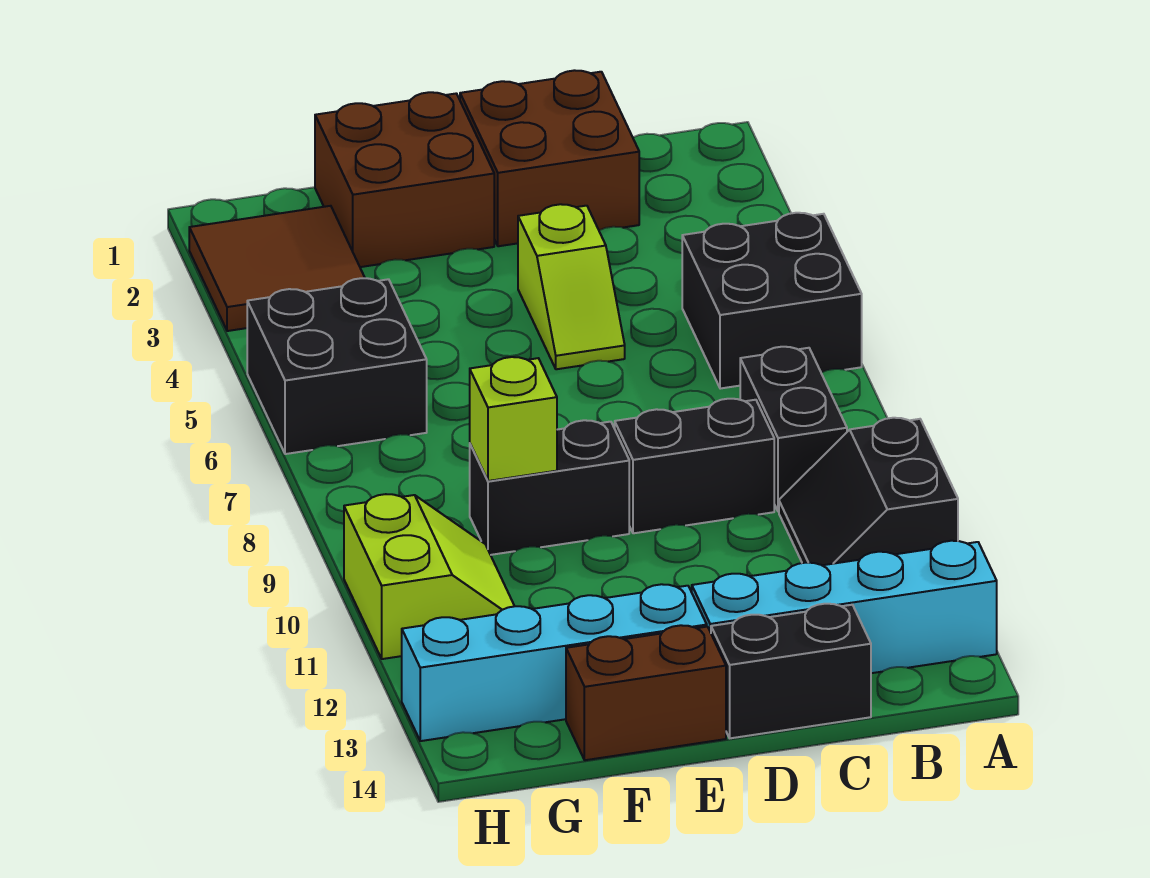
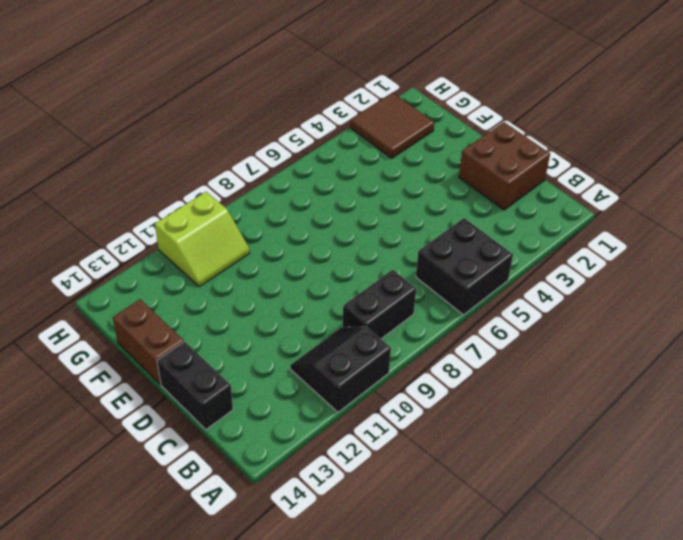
none -> cyan brick A13:D13 level 1
none -> black brick C9:D9 level 1
none -> lime slope D4:D5 level 1 top 4

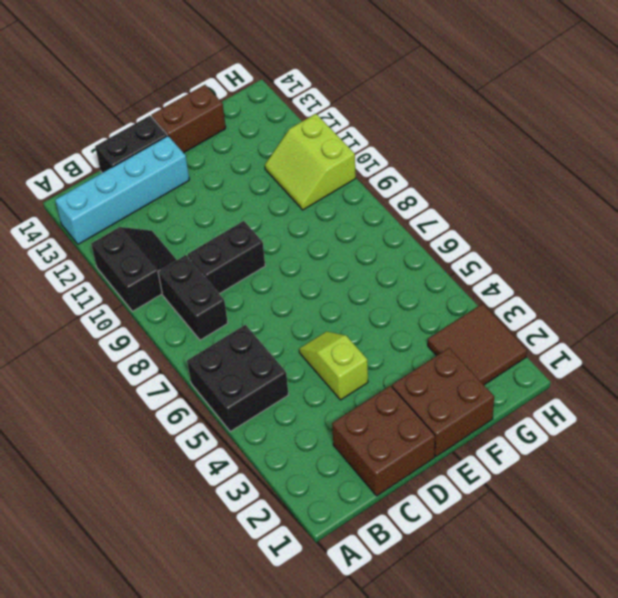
none -> black brick E9:F9 level 1
none -> cyan brick E13:H13 level 1
none -> black brick G5:H6 level 1

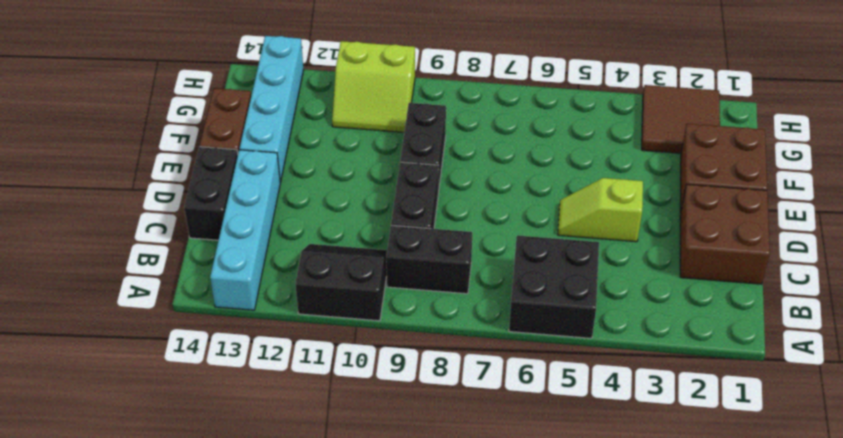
none -> black brick G5:H6 level 1
none -> lime brick F9 level 2

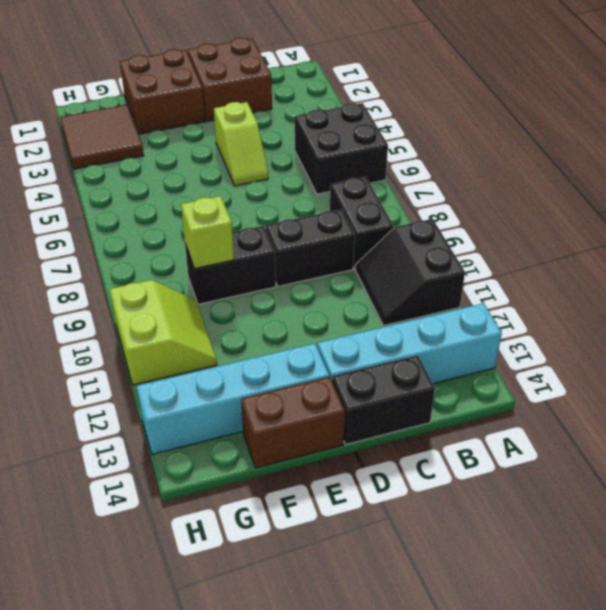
none -> black brick G5:H6 level 1

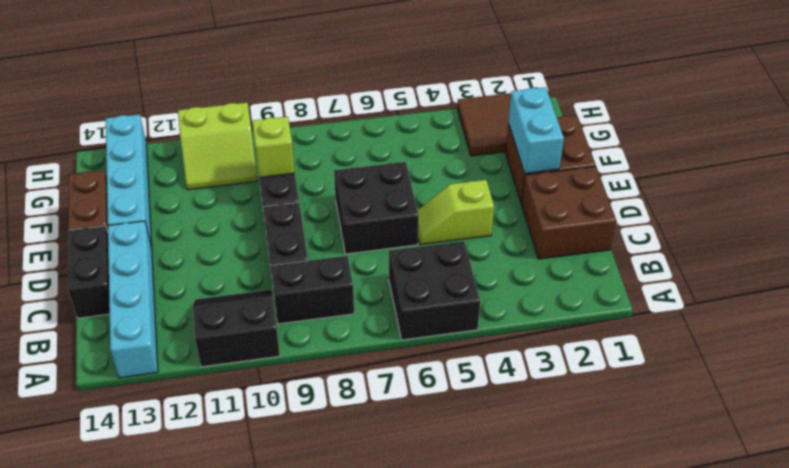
black brick D6:E7 level 1 -> black brick G5:H6 level 1
cyan brick E2:F2 level 2 -> none

